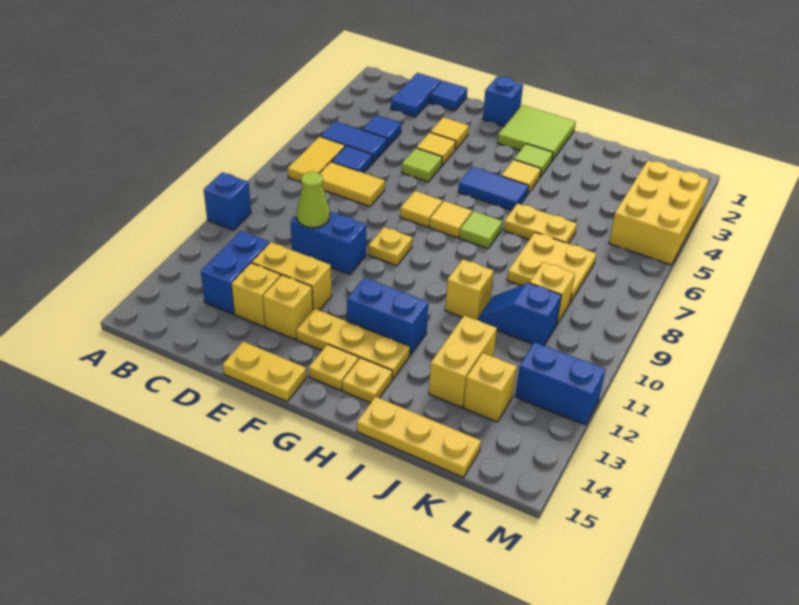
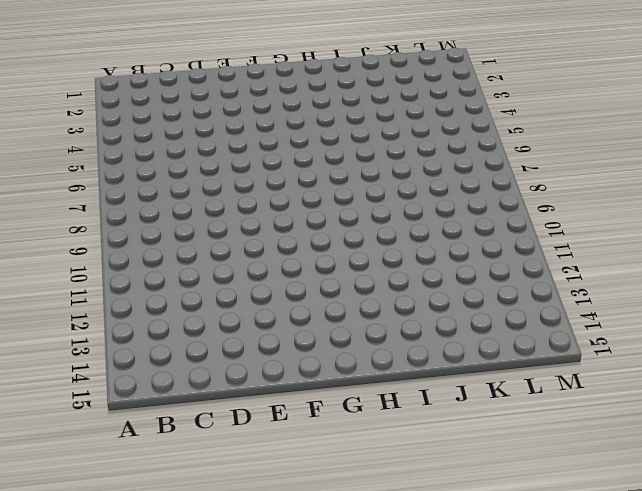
none -> blue brick A10 level 1
none -> blue tile B5:C5 level 1
none -> yellow tile B6:B7 level 1
none -> blue tile C1:C2 level 1

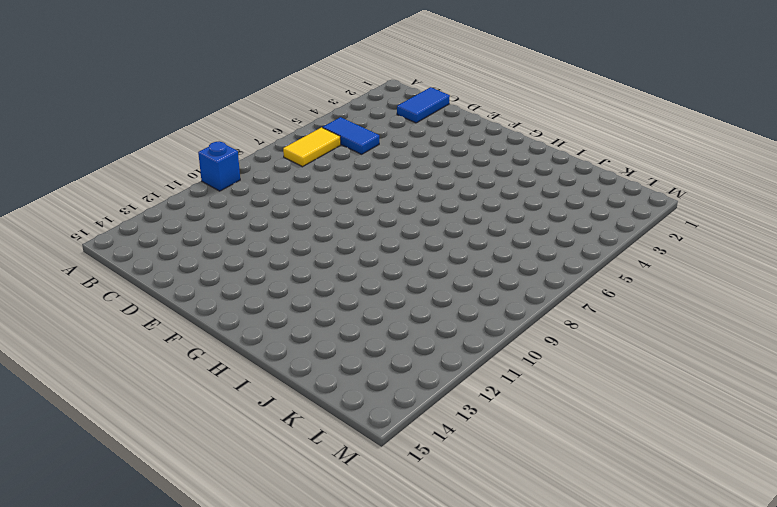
none -> blue tile C4 level 1
none -> blue tile C6 level 1
none -> yellow tile C7:D7 level 1
none -> blue brick C12:C13 level 1

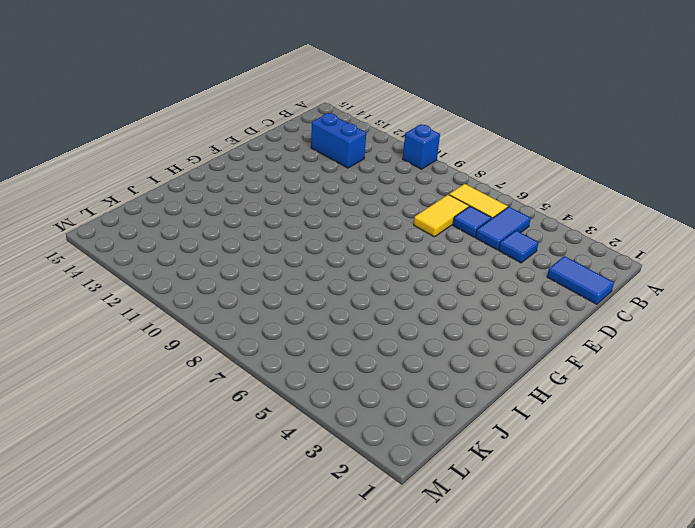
none -> blue tile D1 level 1
none -> blue brick D10:E10 level 1
none -> yellow brick D12:E12 level 1
none -> yellow brick D13 level 1

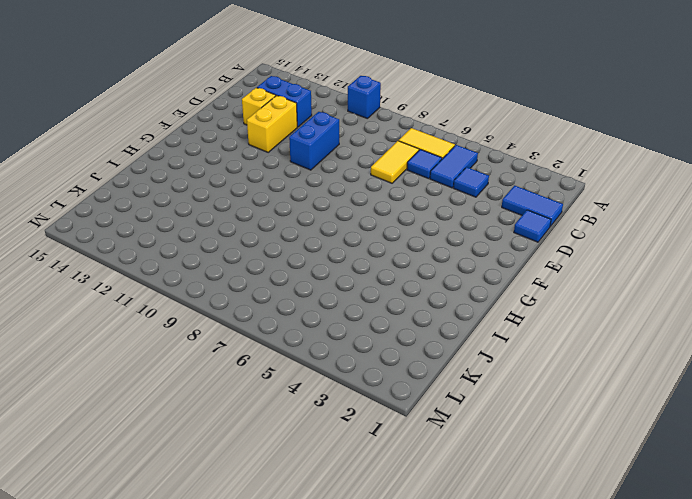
none -> yellow tile E3 level 1
none -> yellow tile E4 level 1
none -> lime tile E5 level 1
none -> yellow brick E13 level 1

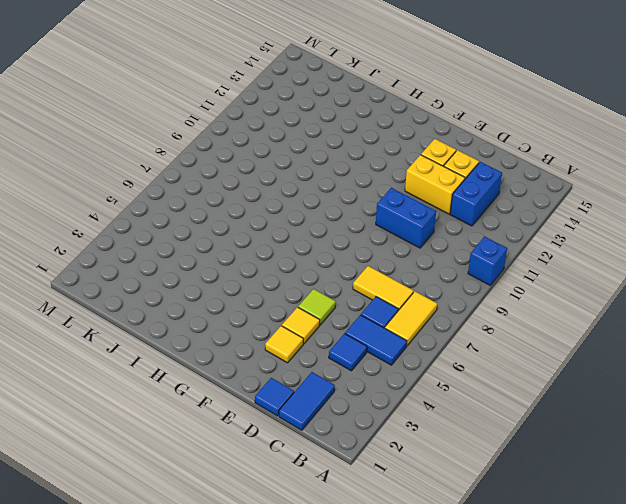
none -> yellow plate E15:F15 level 1
none -> blue brick F1 level 1
none -> yellow tile F7 level 1
none -> yellow plate F9 level 1

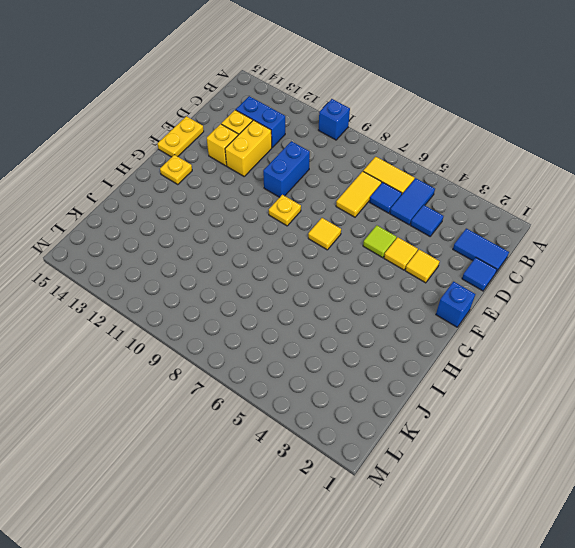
none -> yellow plate F13:H13 level 1
none -> lime tile G1:H2 level 1
none -> blue tile G5:H5 level 1
none -> yellow tile G7 level 1

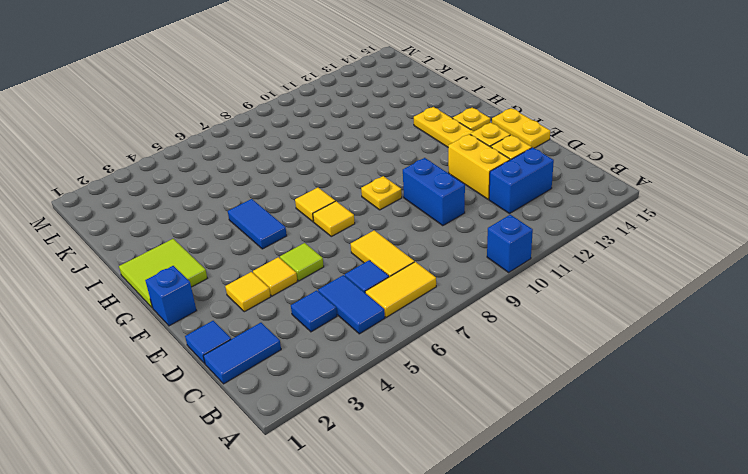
none -> blue brick G12:H12 level 1
none -> lime tile H3 level 1
none -> yellow tile H4 level 1
none -> lime tile H7 level 1

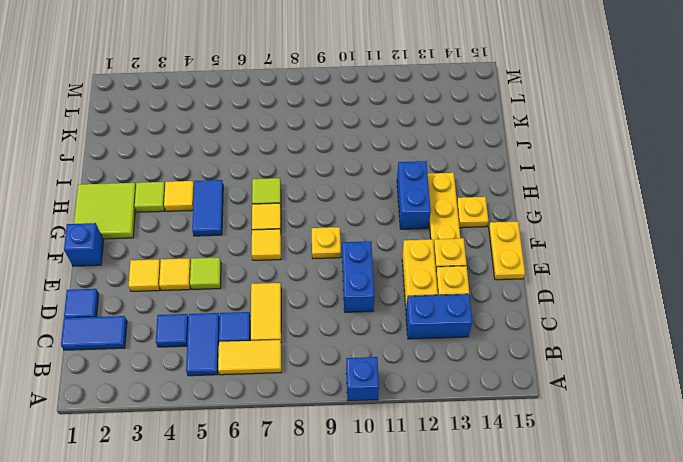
none -> yellow plate H14 level 1
none -> yellow plate I6:J6 level 1
none -> yellow brick I10 level 1
none -> yellow plate I15:K15 level 1

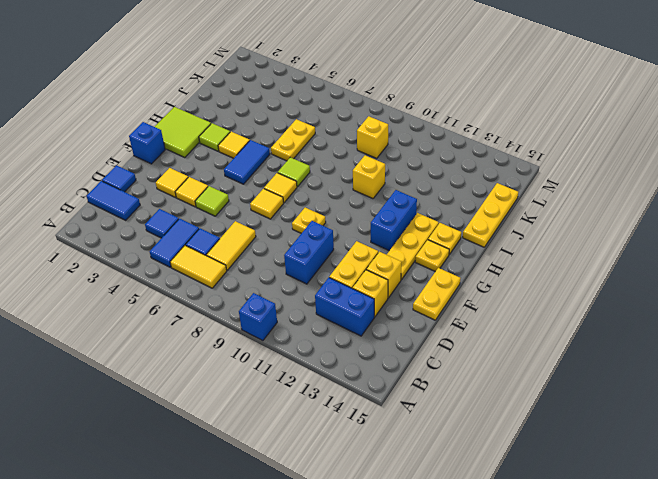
none -> yellow plate J7:K8 level 1
none -> blue slope J10:K10 level 1 top K
none -> yellow brick J12:J13 level 1
none -> yellow brick K13 level 1

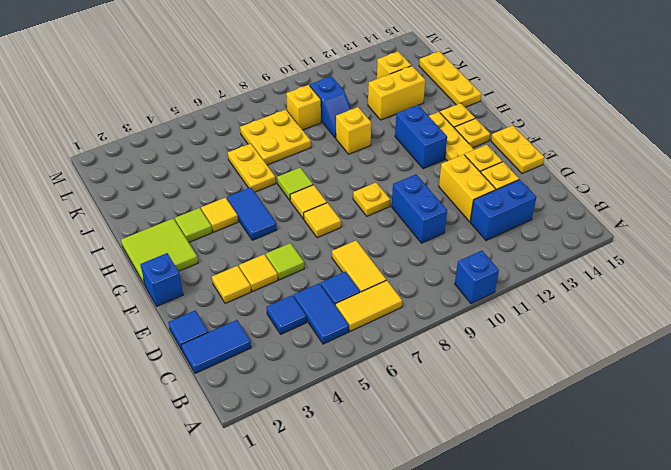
none -> yellow brick L3:M5 level 1
none -> blue brick L12:M12 level 1
none -> lime cone D10 level 2

